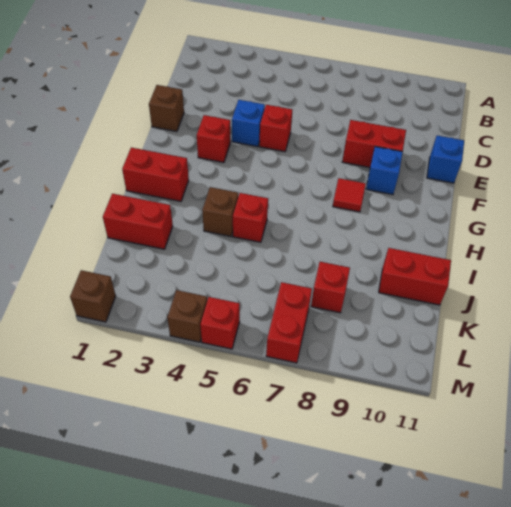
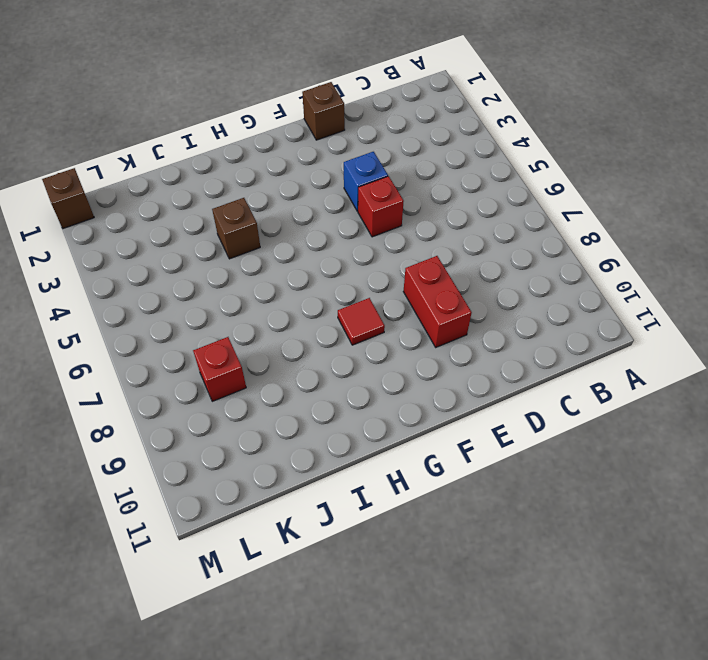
none -> blue brick E11 level 1
none -> red brick F3 level 1
none -> blue brick F9 level 1

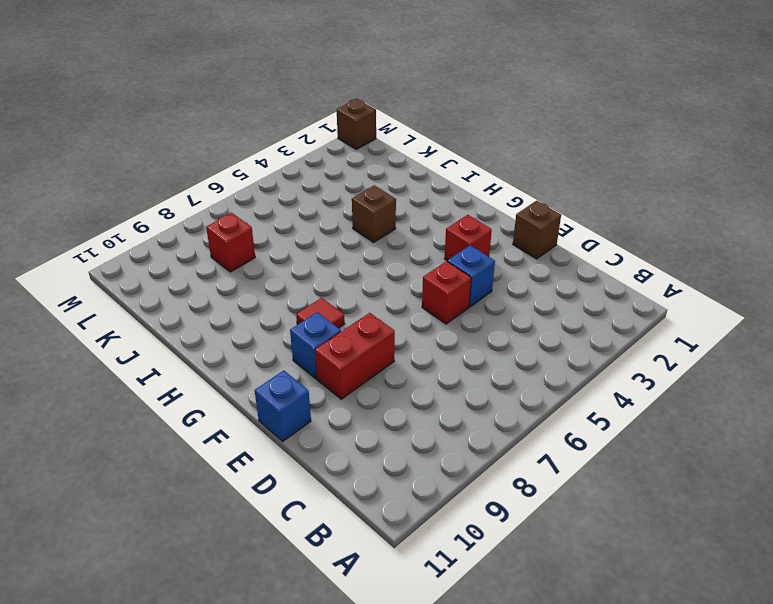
none -> red brick H1:H2 level 1
none -> red brick I5 level 1
none -> red brick J1:J2 level 1

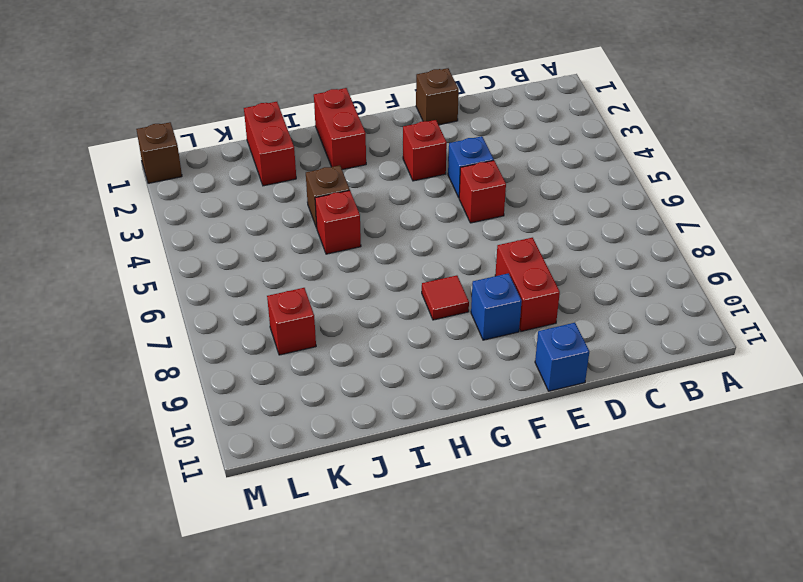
none -> red brick J10:J11 level 1
none -> red brick L7:M7 level 1
none -> brown brick M4 level 1

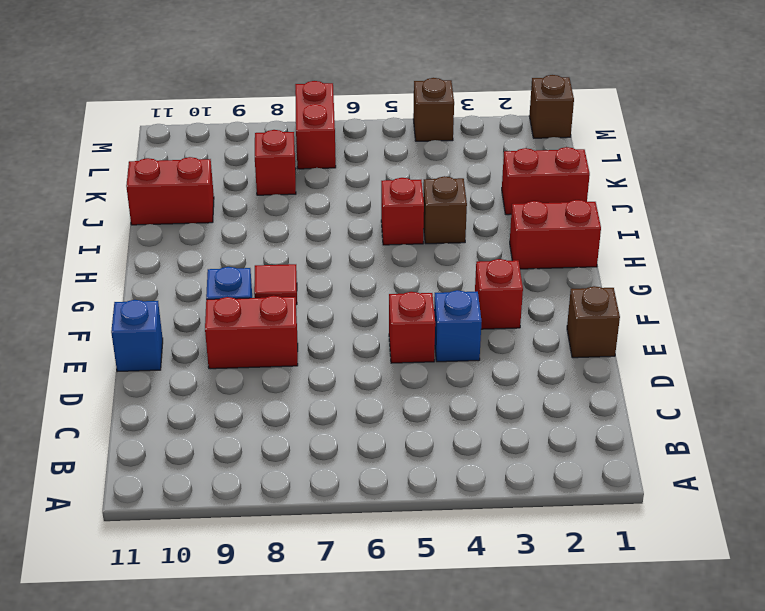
none -> red brick M5 level 1

